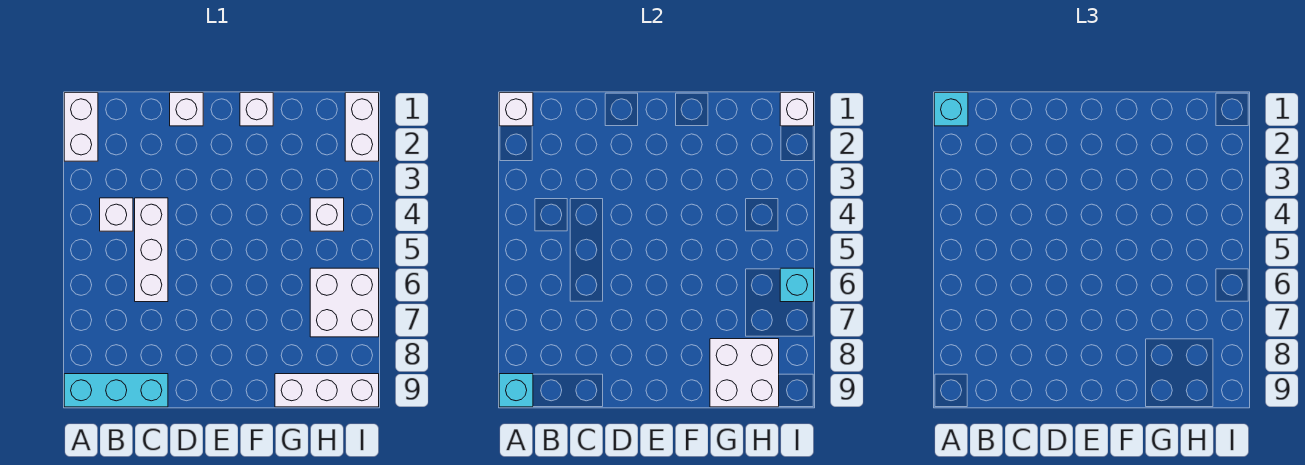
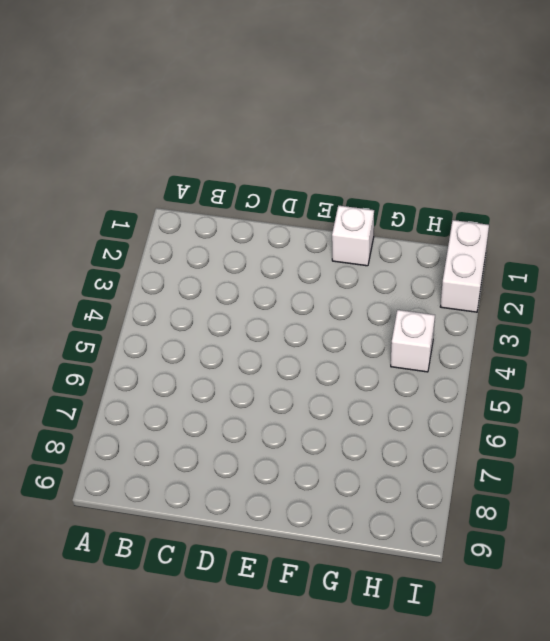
none -> white brick A1:A2 level 1
none -> cyan brick A9:C9 level 1
none -> white brick B4 level 1

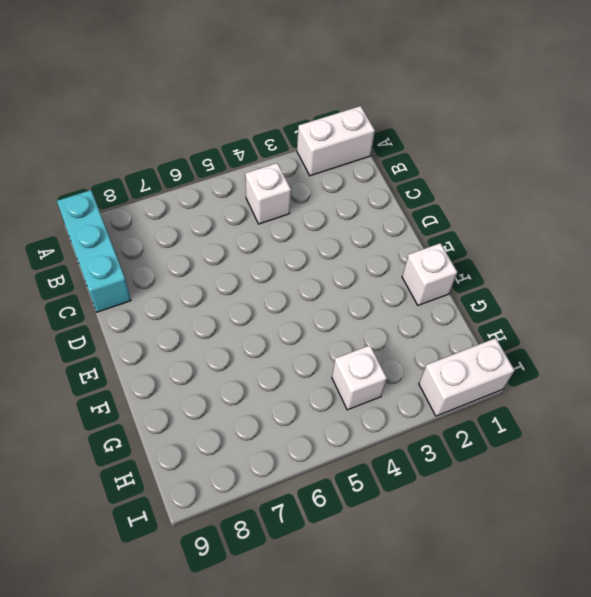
none -> white brick C4:C6 level 1
none -> white brick D1 level 1
none -> white brick G9:I9 level 1

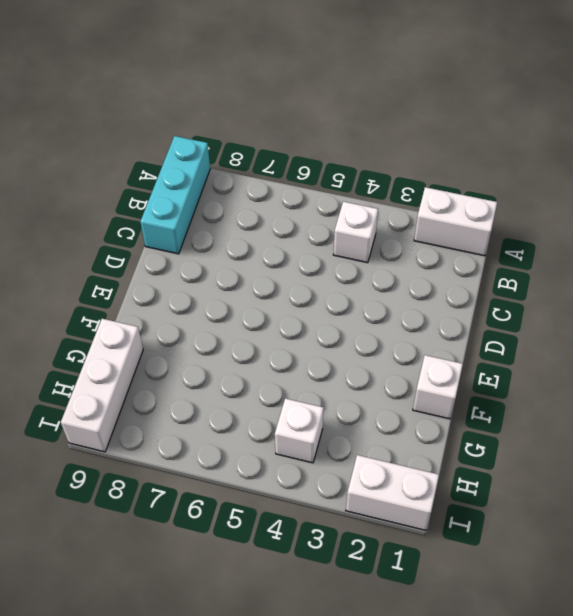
none -> white brick C4:C6 level 1
none -> white brick D1 level 1
none -> white brick H6:I7 level 1

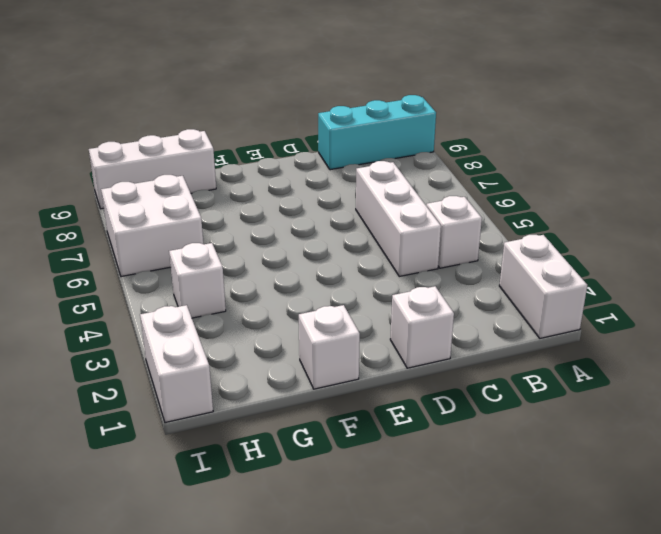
none -> white brick A1 level 2
none -> cyan brick A9 level 2
none -> white brick G8:H9 level 2

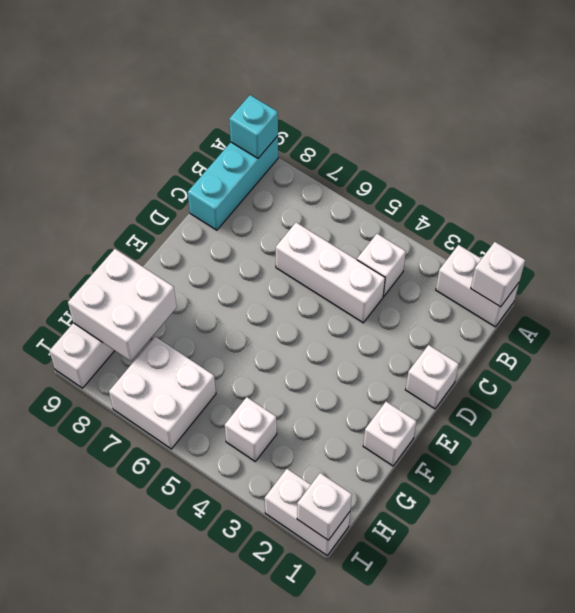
none -> cyan brick I6 level 2
none -> cyan brick A1 level 3

